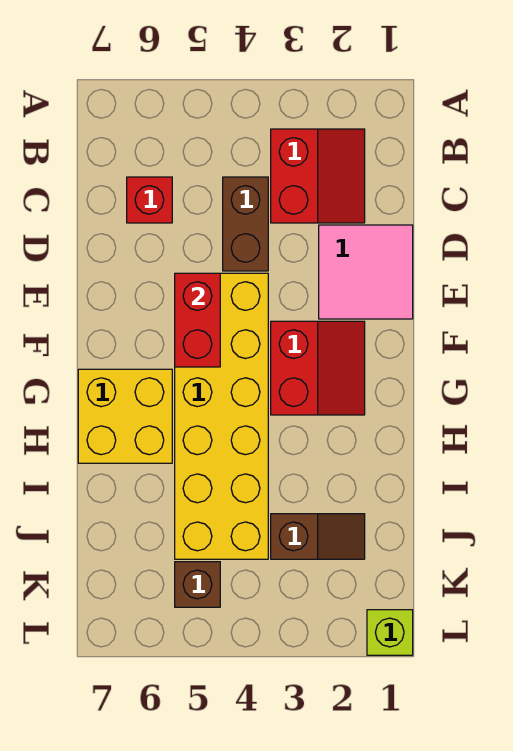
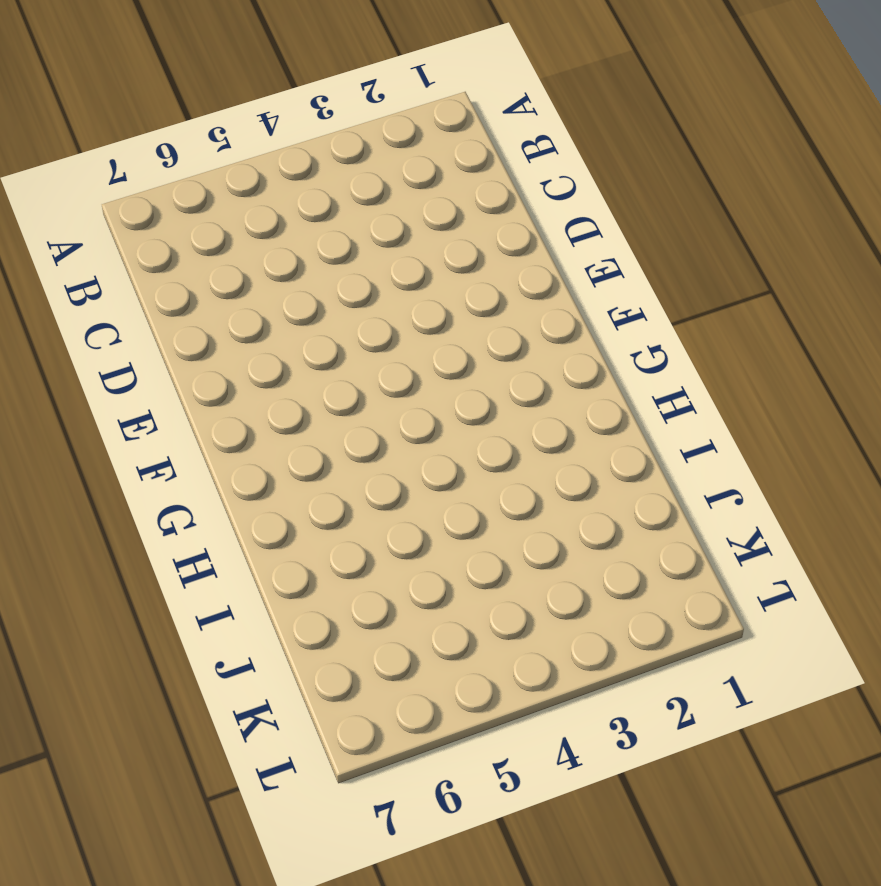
none -> red slope B2:C3 level 1 top 3
none -> brown brick C4:D4 level 1

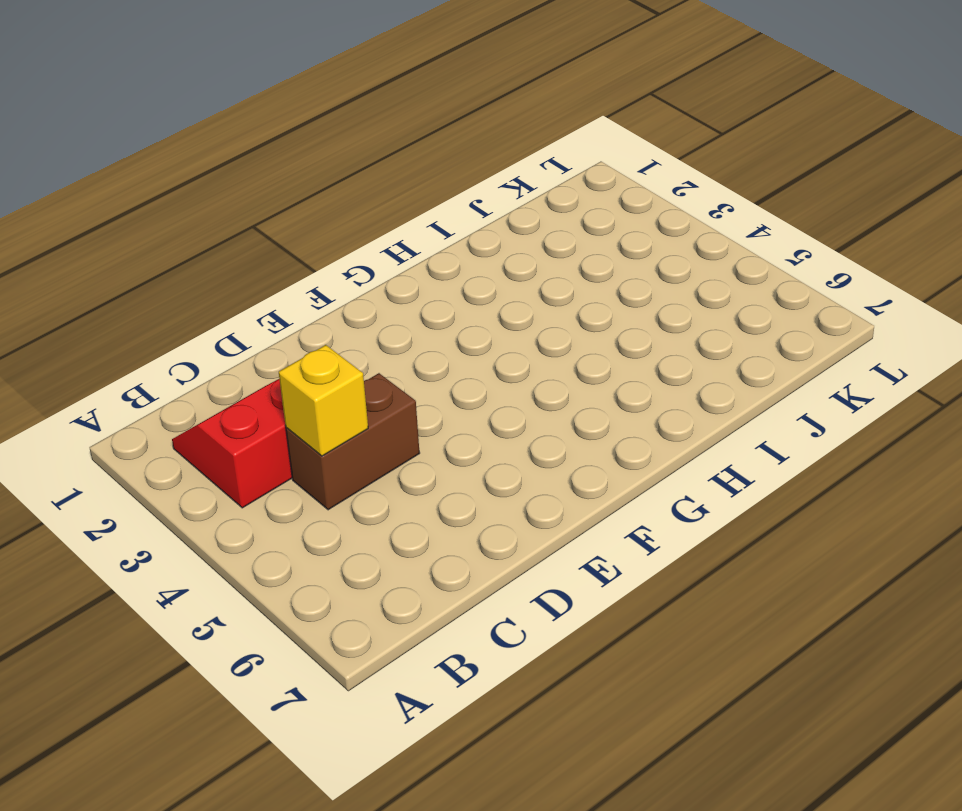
yellow brick C4 level 2 -> none
none -> red brick C6 level 1
none -> pink tile D1:E2 level 1

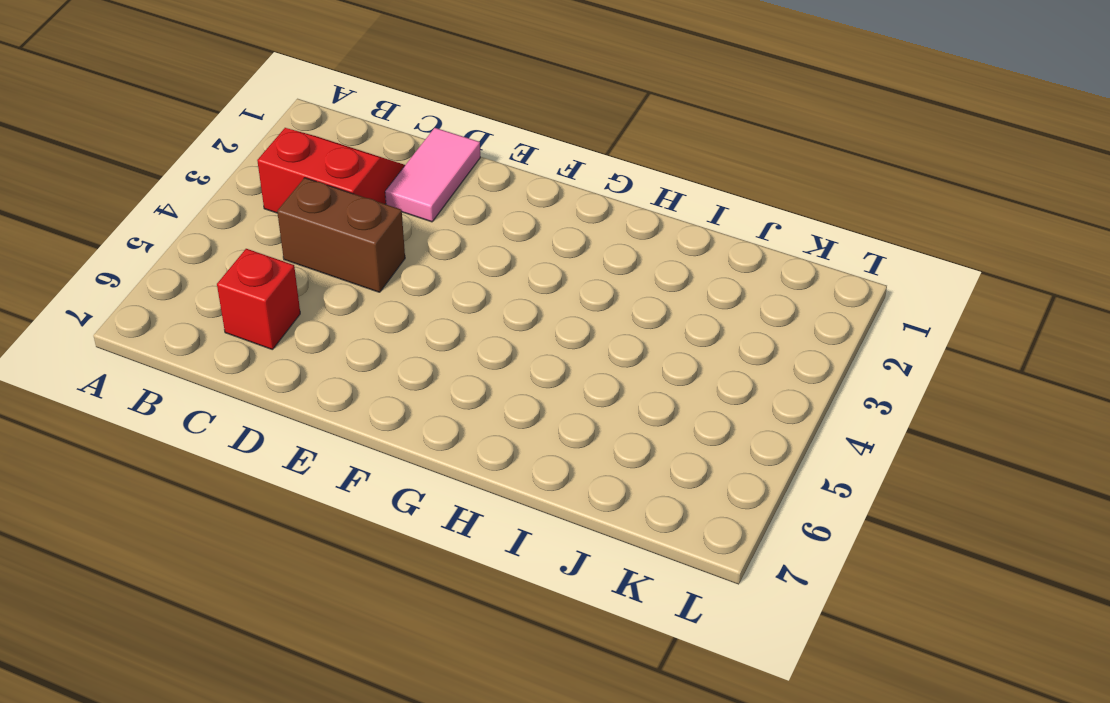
pink tile D1:D2 level 1 -> pink tile D1:E2 level 1
none -> yellow brick E4:J5 level 1
none -> red slope F2:G3 level 1 top 3

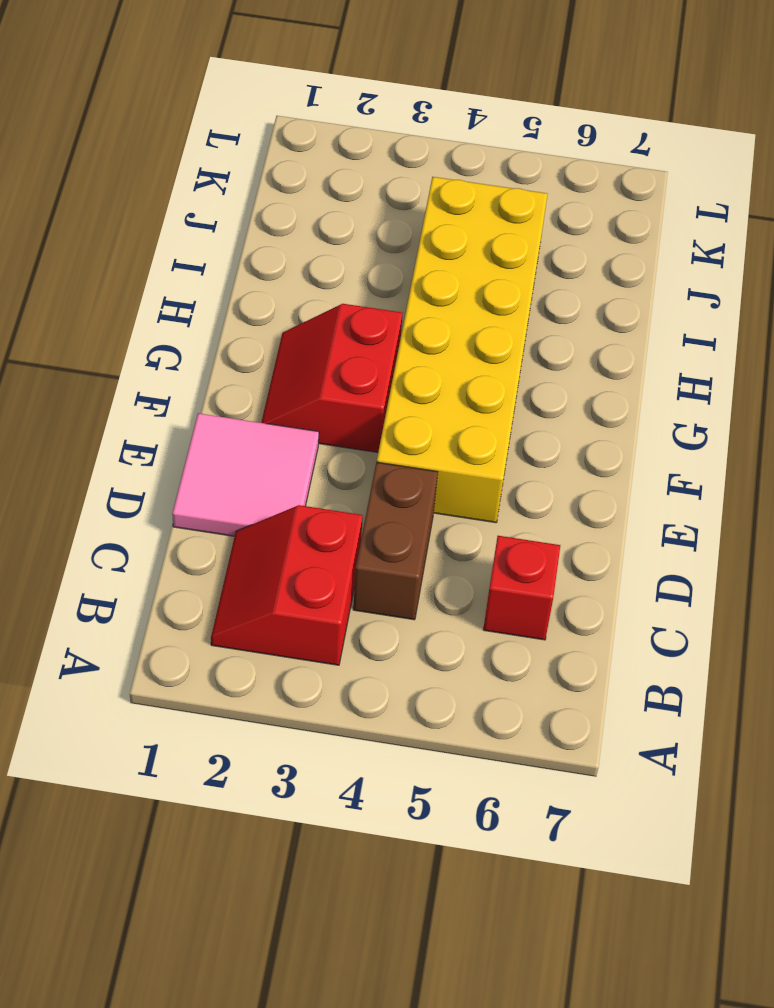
none -> yellow brick G6:H7 level 1
none -> brown slope J2:J3 level 1 top 3

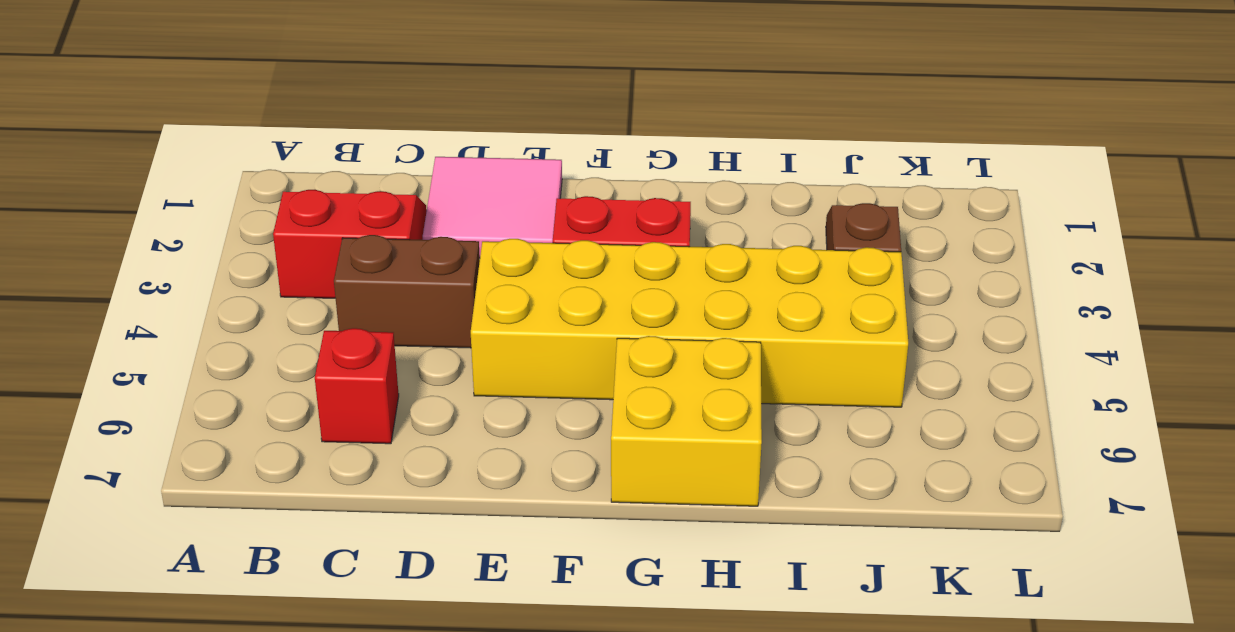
none -> brown brick K5 level 1
none -> lime brick L1 level 1

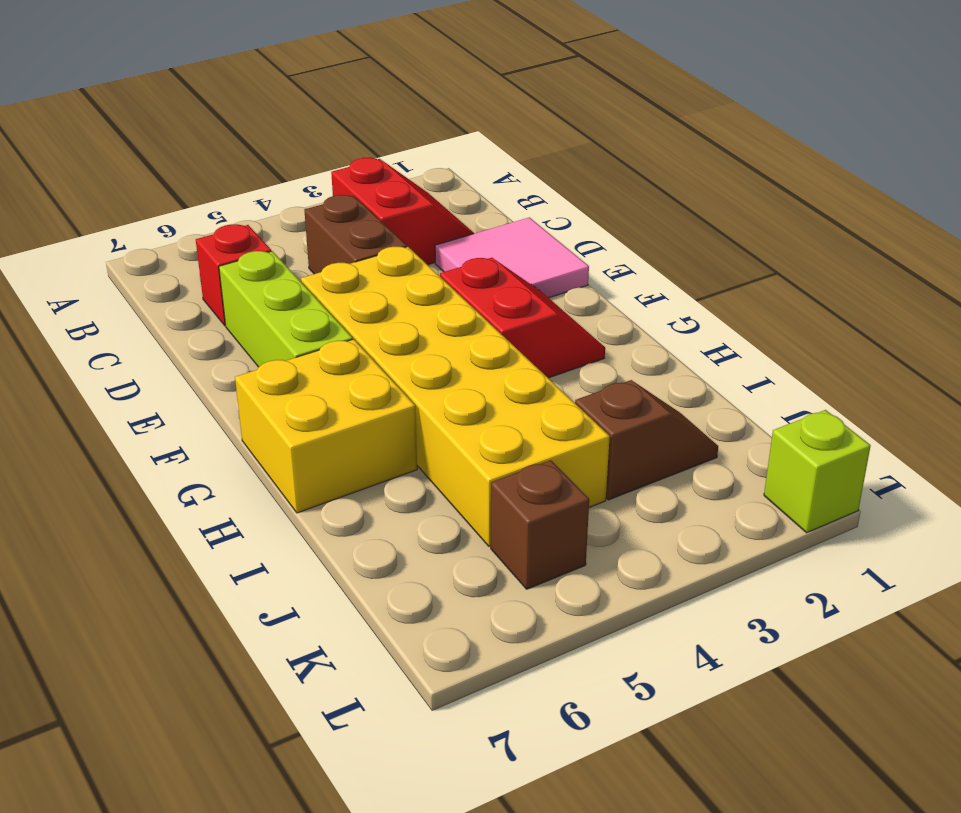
lime brick D6:F6 level 1 -> none
none -> red brick E5:F5 level 2

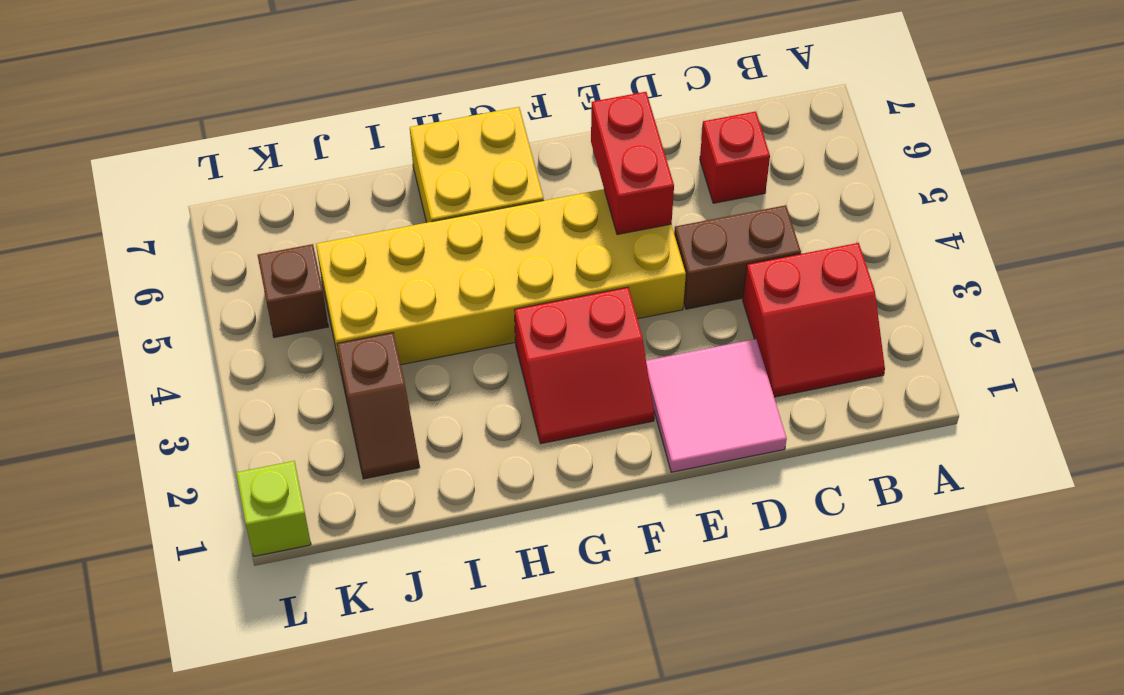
red brick E5:E6 level 2 -> red brick E5:F5 level 2

